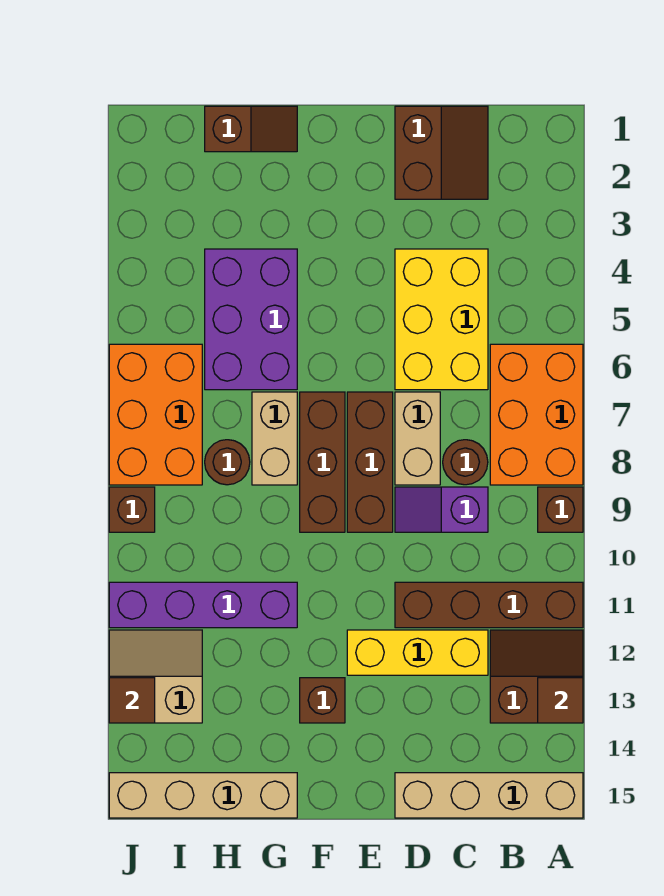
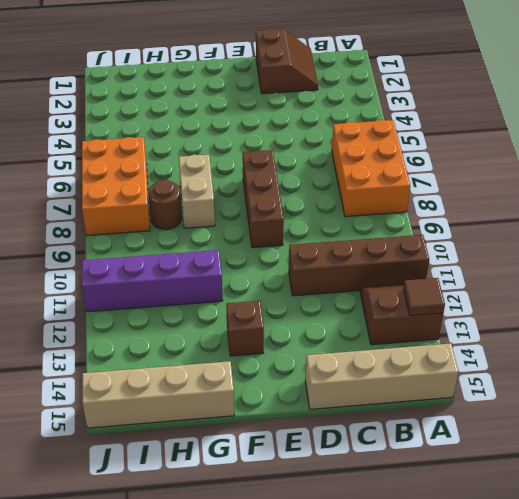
none -> brown brick A9 level 1
none -> yellow brick C4:D6 level 1
none -> brown round brick C8 level 1

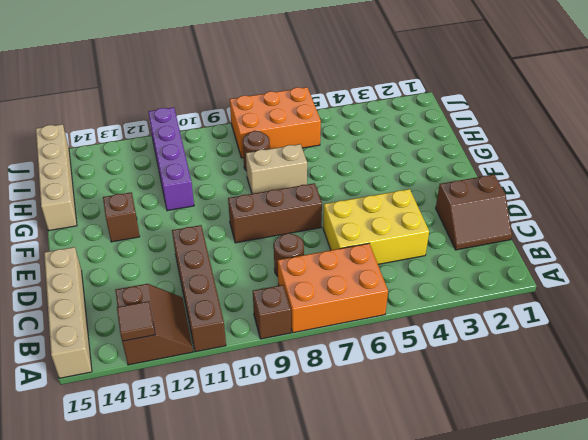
none -> purple slope C9:D9 level 1 top C
none -> yellow brick C12:E12 level 1
none -> tan brick D7:D8 level 1

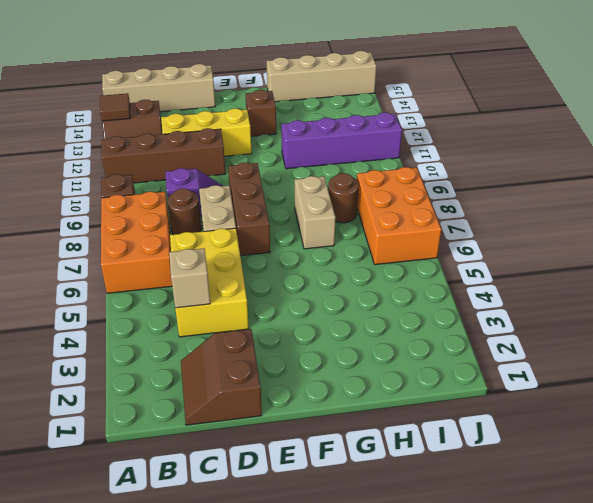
tan brick C4 level 2 -> none
none -> brown brick F7:F9 level 1
none -> brown slope G1:H1 level 1 top H
none -> purple brick G4:H6 level 1

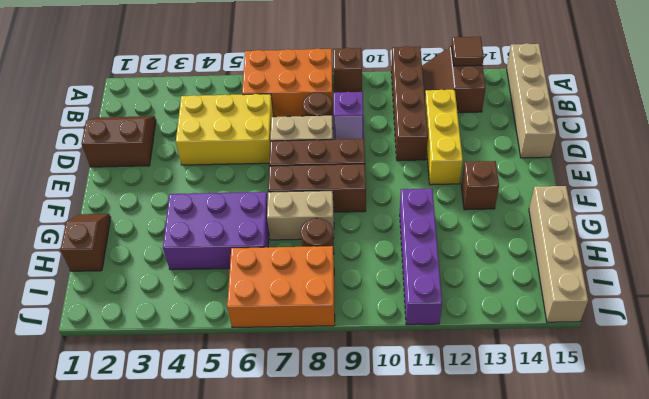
none -> tan slope I12:J13 level 1 top 13
none -> brown brick J9 level 1
none -> brown tile J13 level 2

